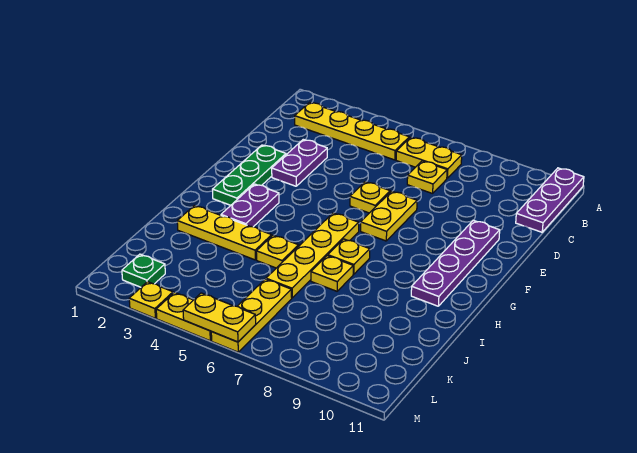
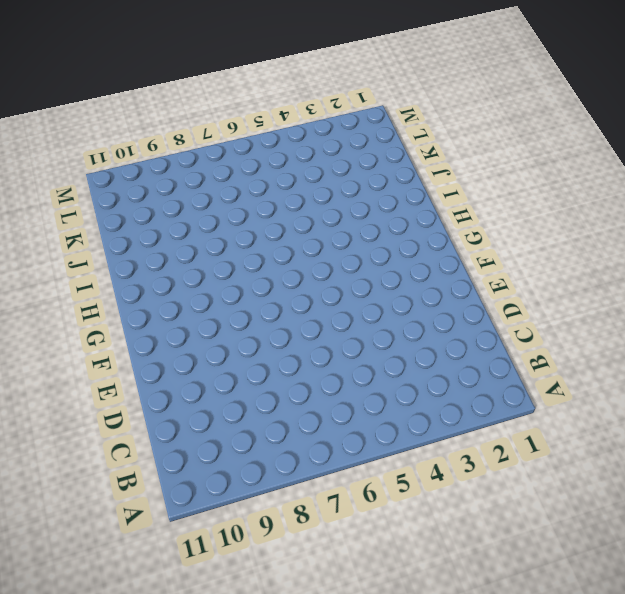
none -> purple plate A11:C11 level 1
none -> yellow plate B2:B5 level 1
none -> yellow plate B6:B7 level 1

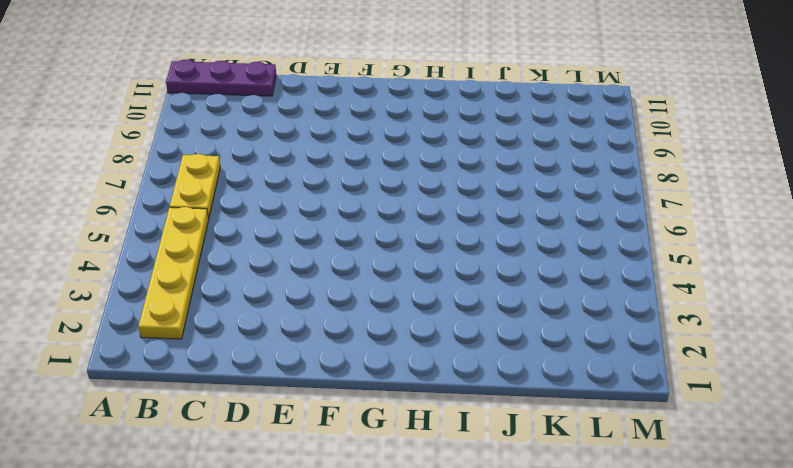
none -> yellow plate C7 level 1
none -> purple plate D3:E3 level 1
none -> green plate E2:G2 level 1

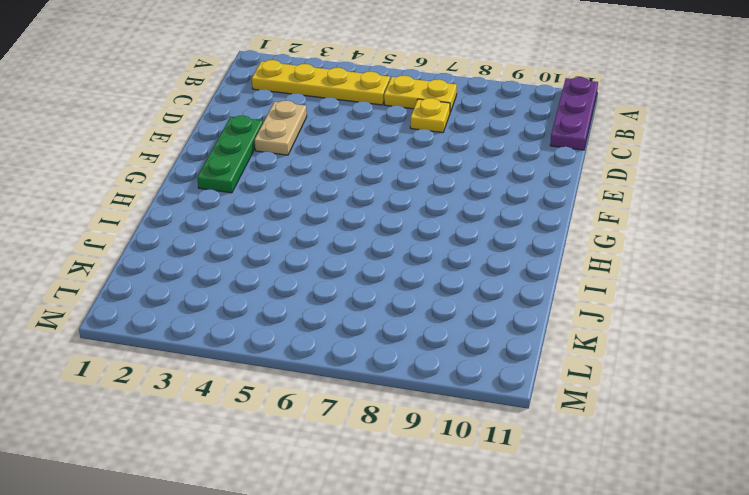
tan plate D3:E3 level 1 -> purple plate D3:E3 level 1
none -> yellow plate E6 level 1
none -> yellow plate E7:F7 level 1
none -> purple plate E10:H10 level 1

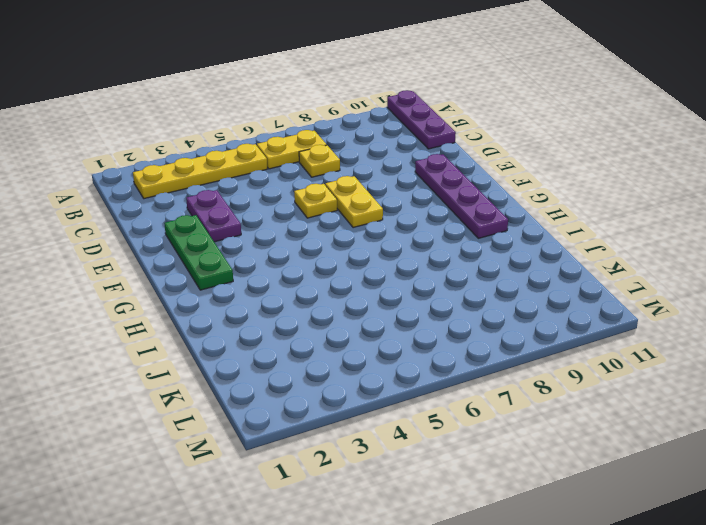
none -> purple plate G3:H3 level 1
none -> yellow plate G6:J6 level 1
none -> yellow plate H7 level 1

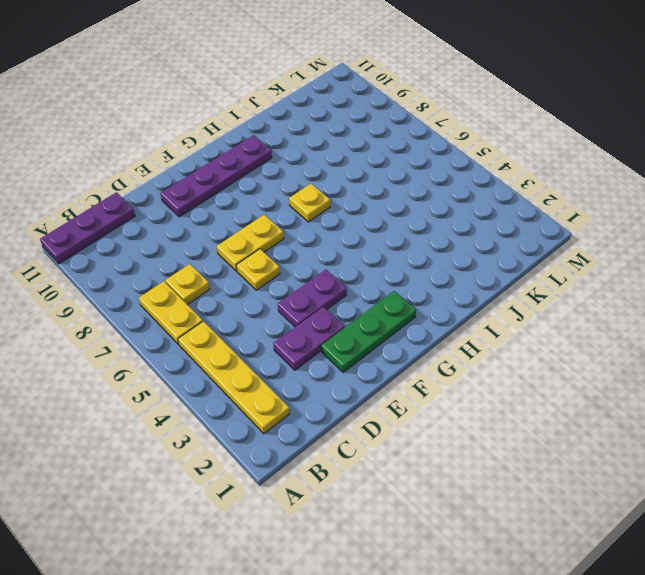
purple plate E4:F4 level 1 -> purple plate G3:H3 level 1
none -> yellow plate G6:J6 level 1
none -> yellow plate I2:I4 level 1
none -> yellow plate I5 level 1

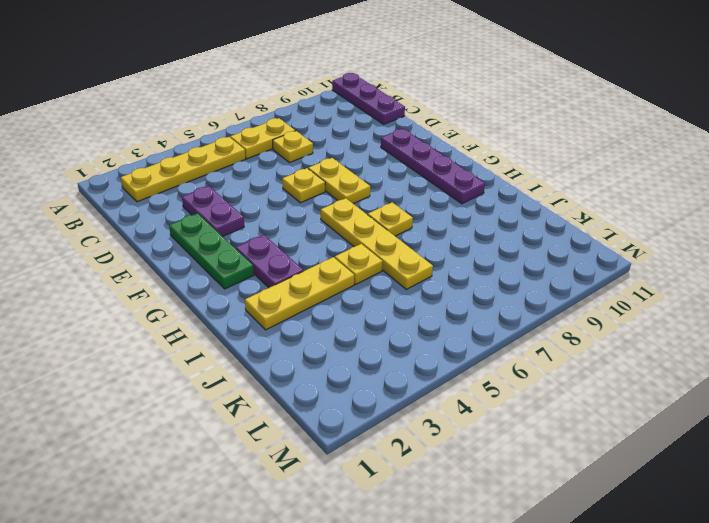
none -> yellow plate I7 level 1
none -> yellow plate K6:M6 level 1
none -> green plate L2 level 1

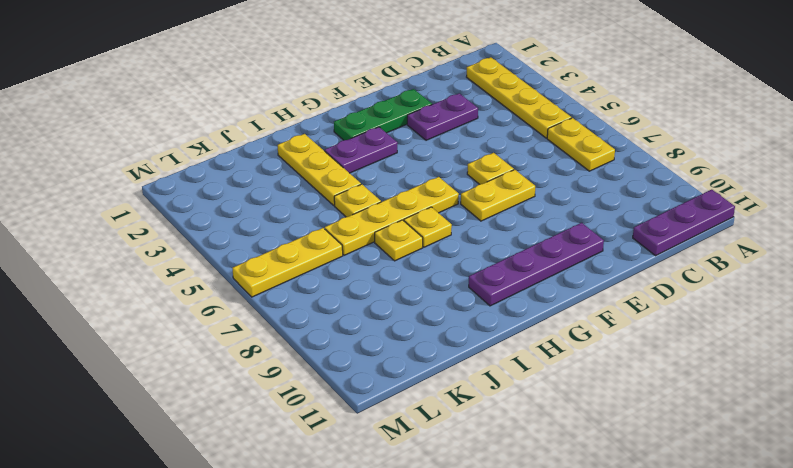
none -> yellow plate C7 level 1
none -> green plate L2 level 1
none -> yellow plate M3 level 1

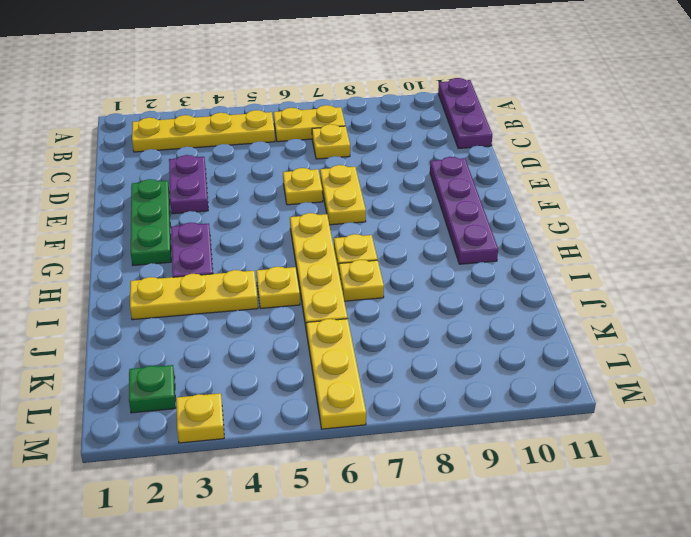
none -> yellow plate M4:M5 level 1
none -> yellow plate M5:M6 level 2

